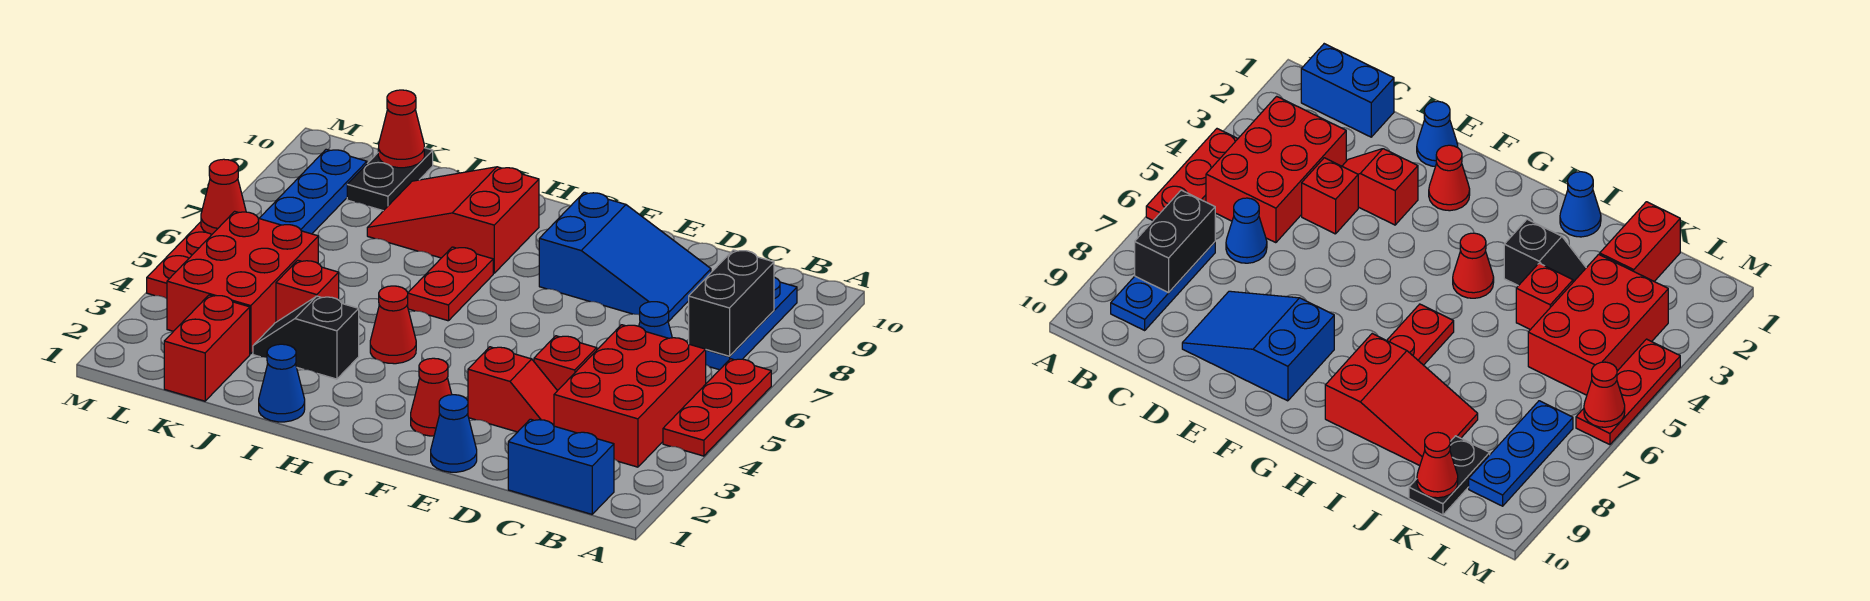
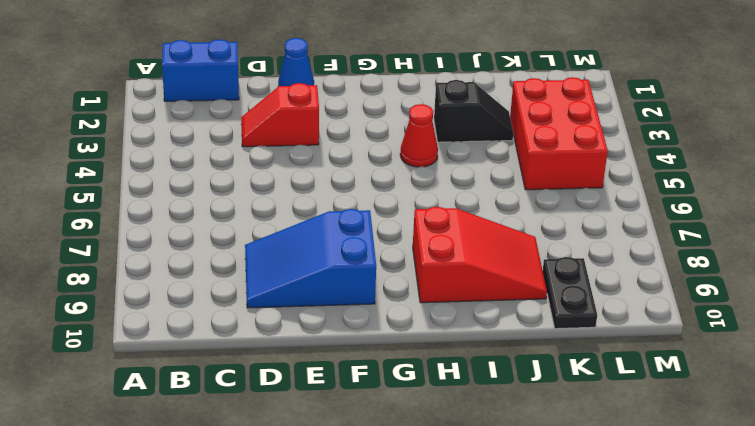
none -> red plate A4:A6 level 1
none -> red brick B3:C5 level 1
none -> blue plate B7:B9 level 1

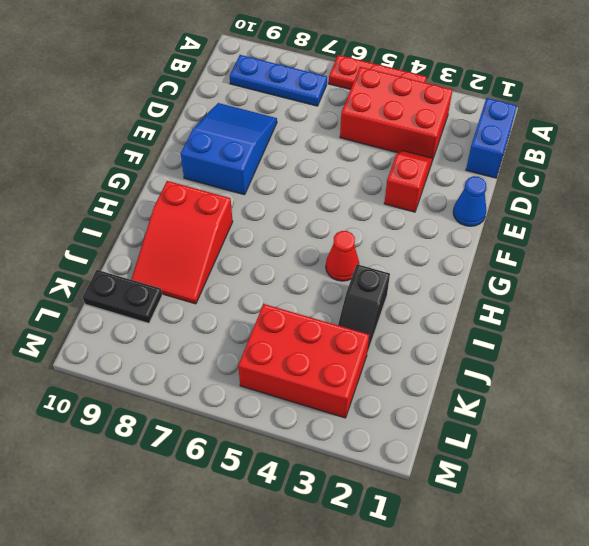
none -> blue cone C6 level 1
none -> red brick D4 level 1
none -> red cone F2 level 1

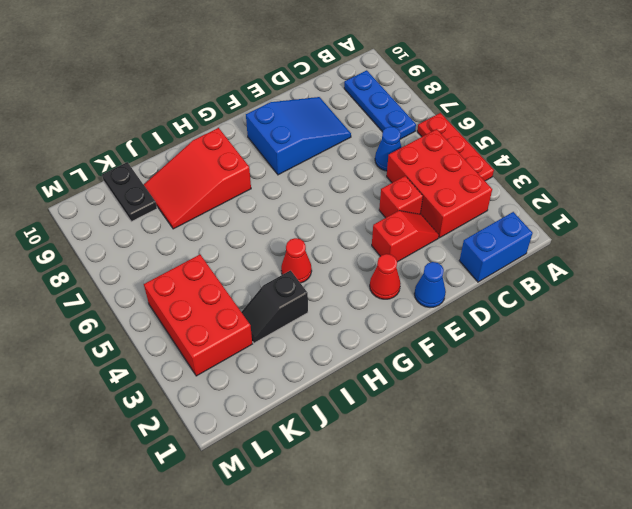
none -> red plate H6:H7 level 1
none -> blue cone I1 level 1
none -> red brick J4 level 1

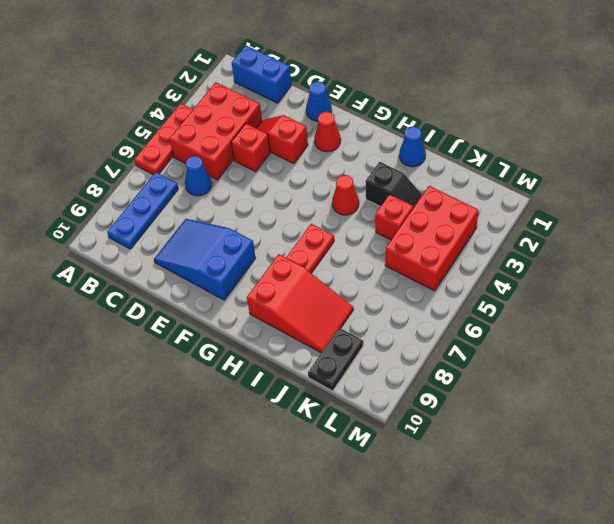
none -> red brick K1:K2 level 1
none -> blue plate L7:L9 level 1
none -> red plate M4:M6 level 1

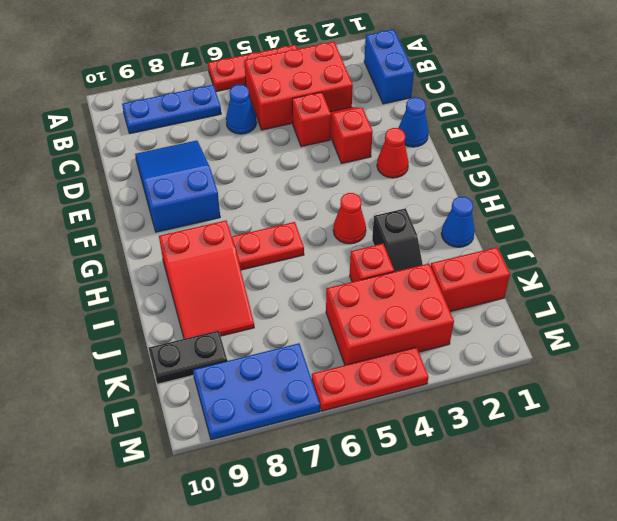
blue plate L7:M9 level 1 -> blue plate L7:L9 level 1
none -> black brick B7:B8 level 2
none -> red cone K10 level 2
none -> red cone M6 level 2

